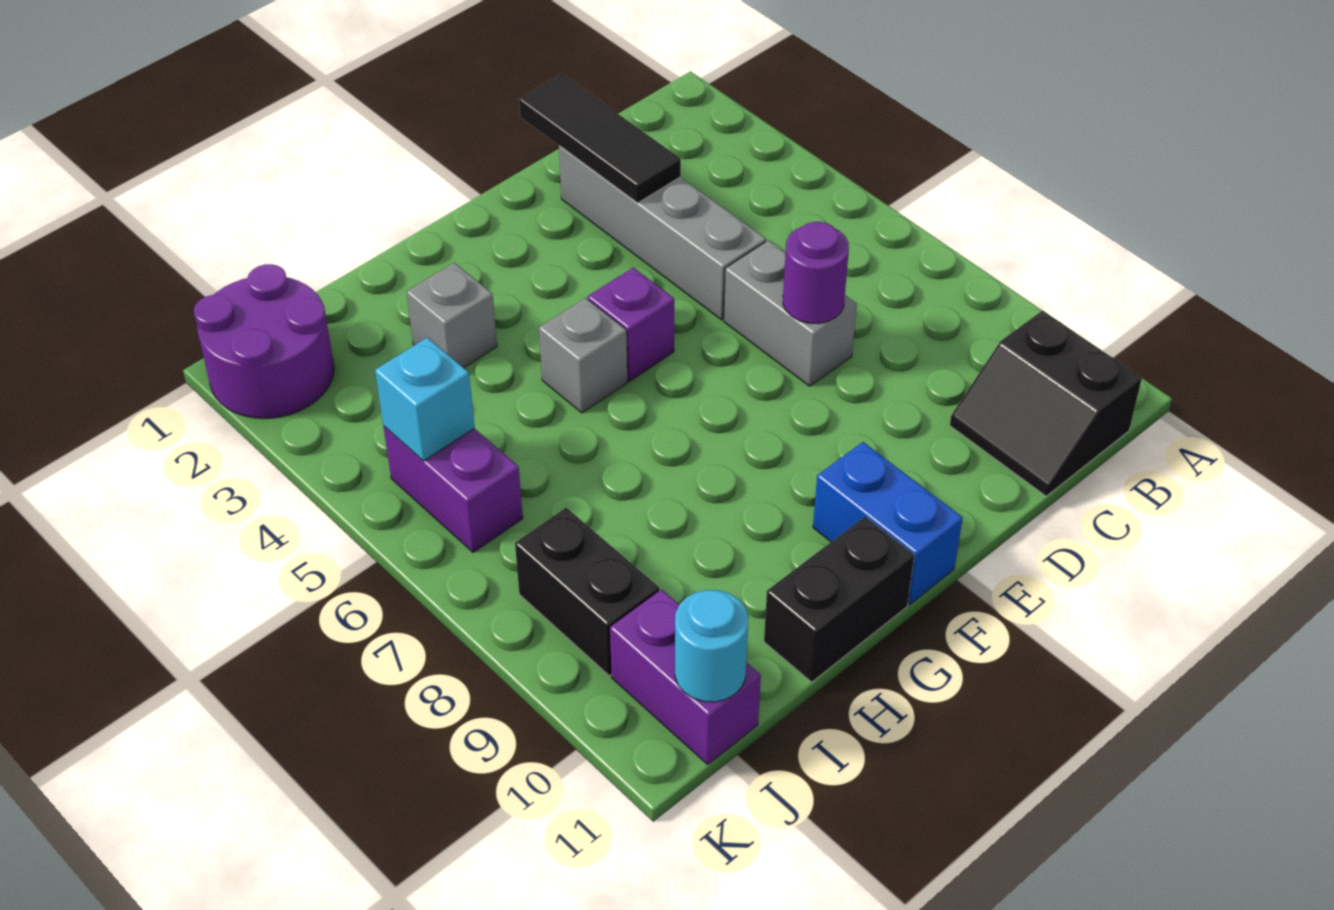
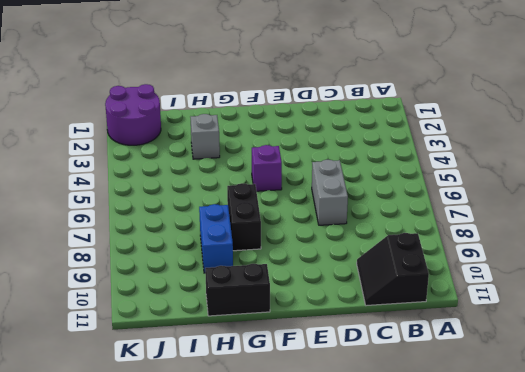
black brick G7:G8 level 1 -> black brick J8:J9 level 1
blue brick H8:H9 level 1 -> blue brick F10:F11 level 1
none -> grey brick D2:D5 level 1
none -> grey brick G5 level 1
none -> purple brick J5:J6 level 1

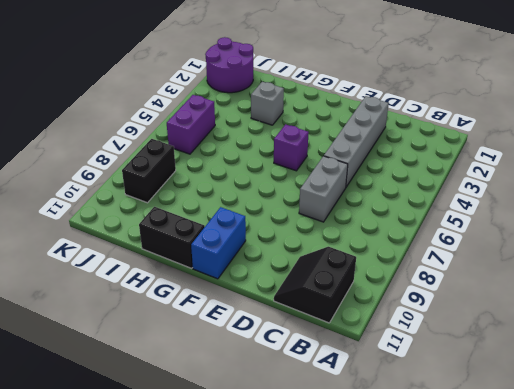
none -> grey brick G5 level 1
none -> purple brick J10:J11 level 1
none -> black tile D1:D3 level 2

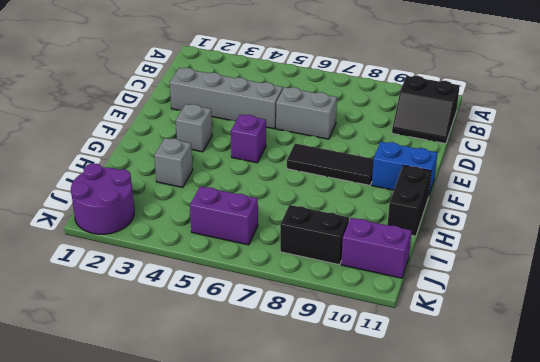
grey brick F3 level 1 -> grey brick G5 level 1
black tile F7:F9 level 1 -> black tile D1:D3 level 2
none -> purple round brick D7 level 2
none -> cyan brick J5 level 2
none -> cyan round brick J11 level 2

